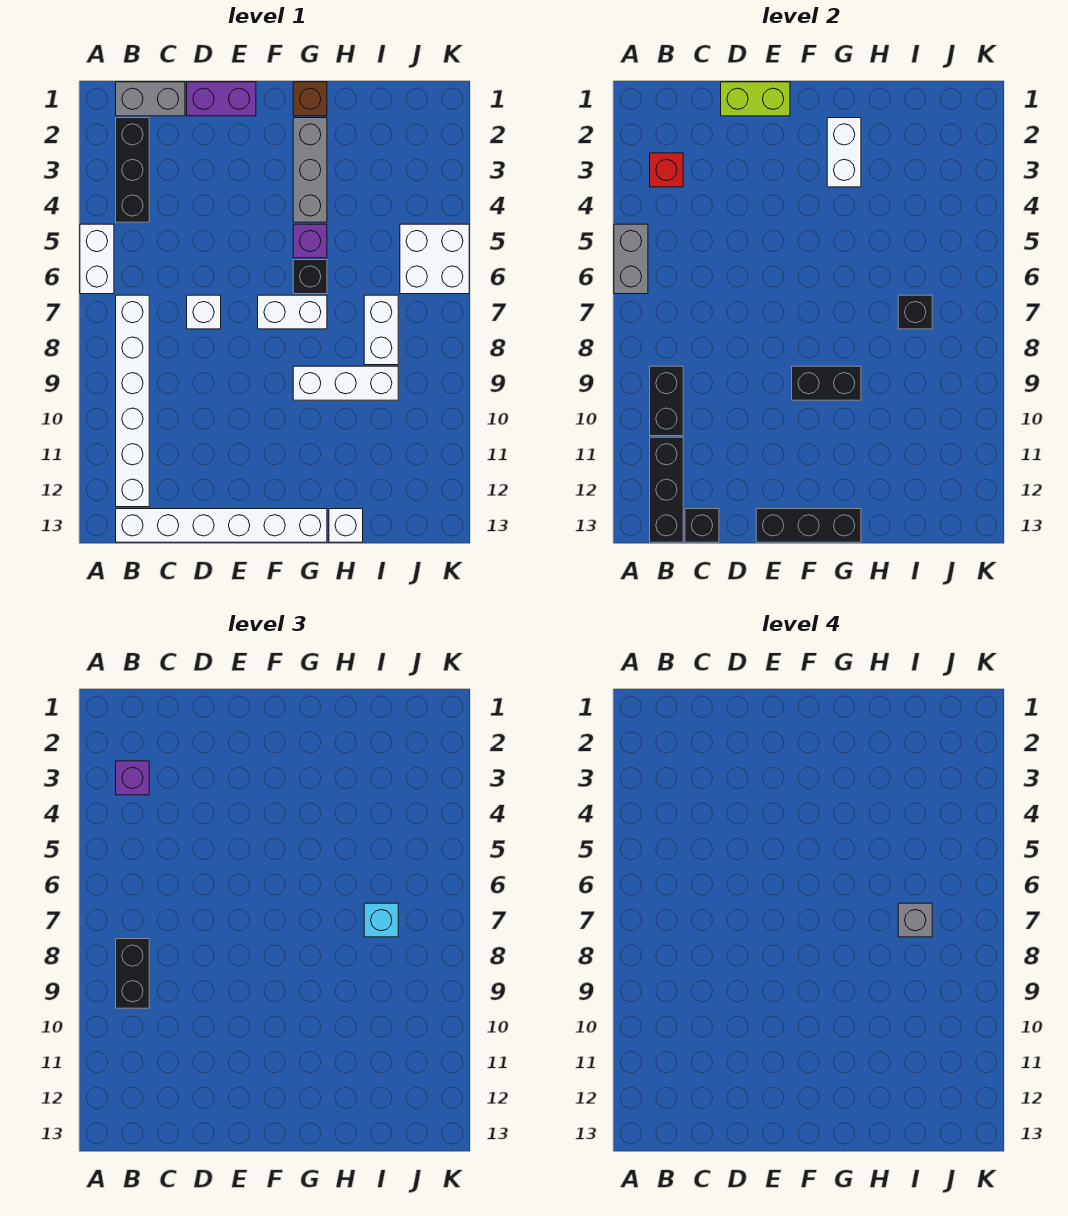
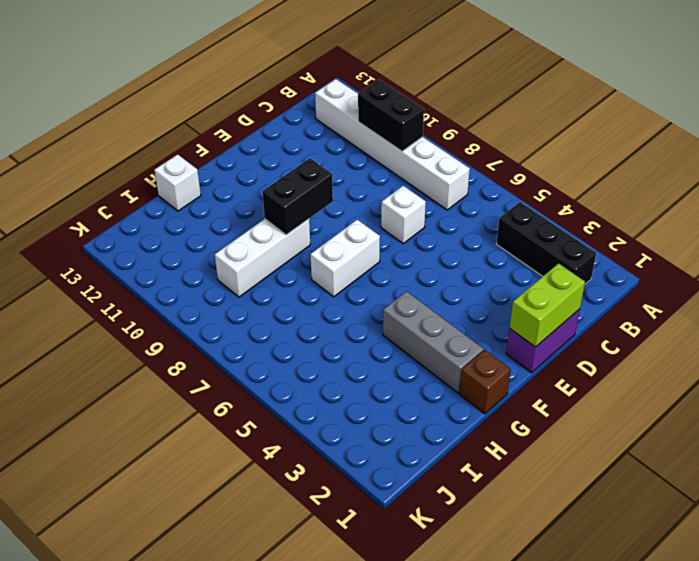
none -> white brick A5:A6 level 1
none -> grey brick B1:C1 level 1
none -> white brick B13:G13 level 1
none -> purple brick G5 level 1

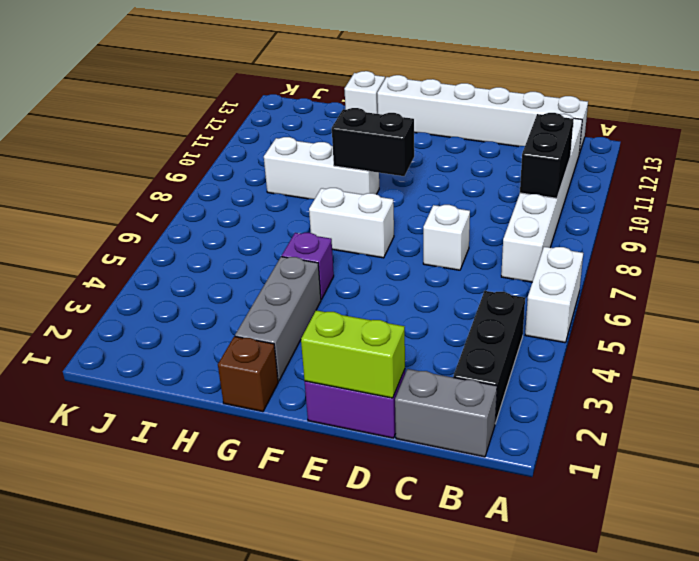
none -> black brick G6 level 1
none -> white brick I7:I8 level 1
none -> white brick J5:K6 level 1
none -> grey brick A5:A6 level 2

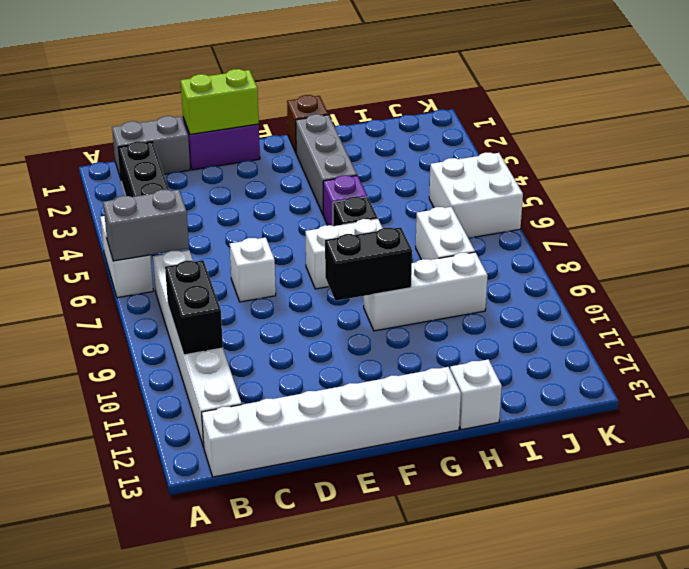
grey brick A6:B6 level 2 -> grey brick A5:A6 level 2
none -> red brick B3 level 2
none -> black brick B11:B13 level 2
none -> black brick C13 level 2
none -> black brick E13:G13 level 2

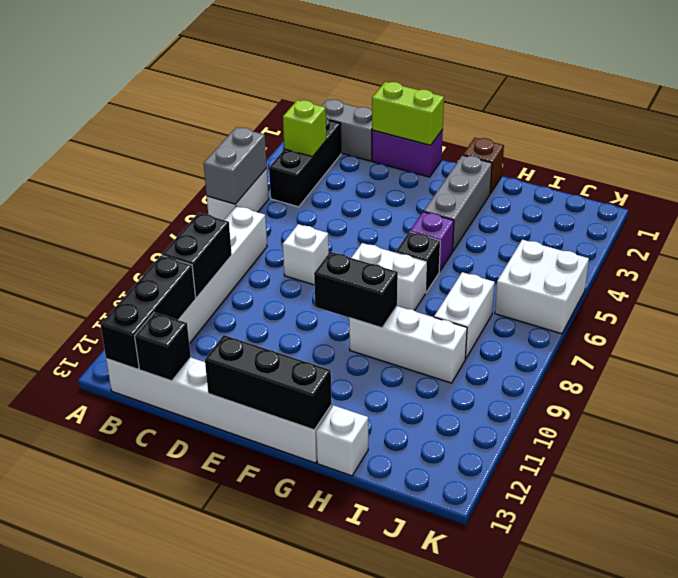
lime brick B3 level 2 -> red brick B3 level 2
none -> white brick G2:G3 level 2
none -> black brick I7 level 2
none -> purple brick B3 level 3
none -> black brick B8:B9 level 3

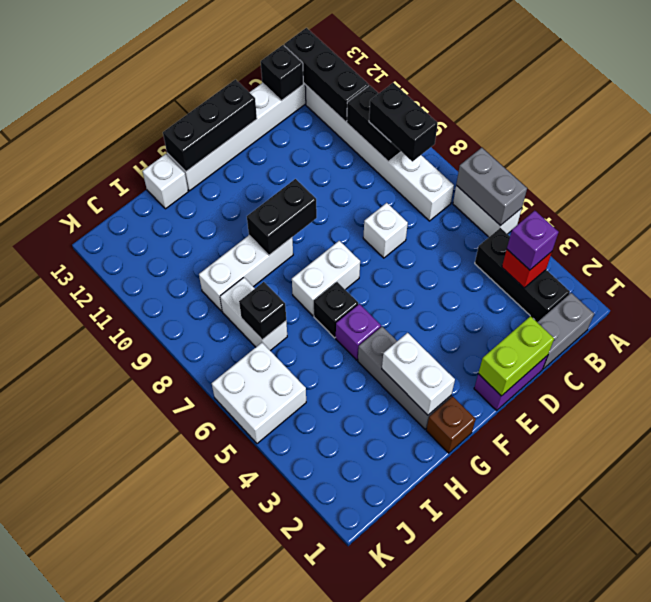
none -> cyan brick I7 level 3
none -> grey brick I7 level 4

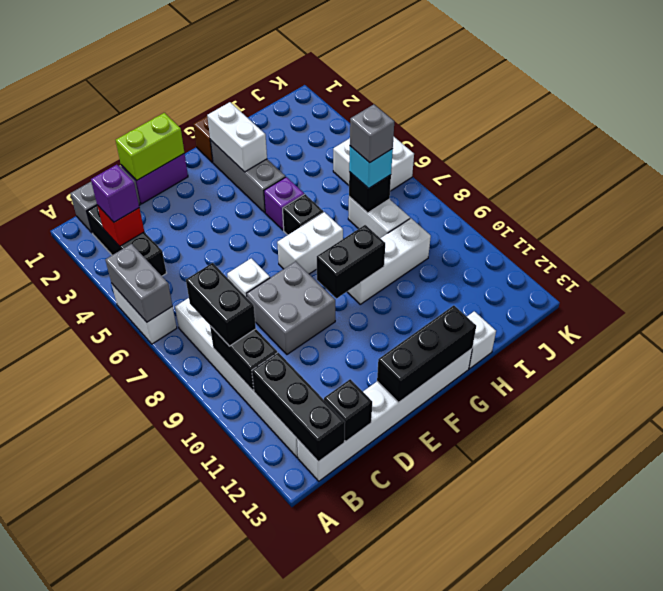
grey brick D8:E9 level 1 -> none

